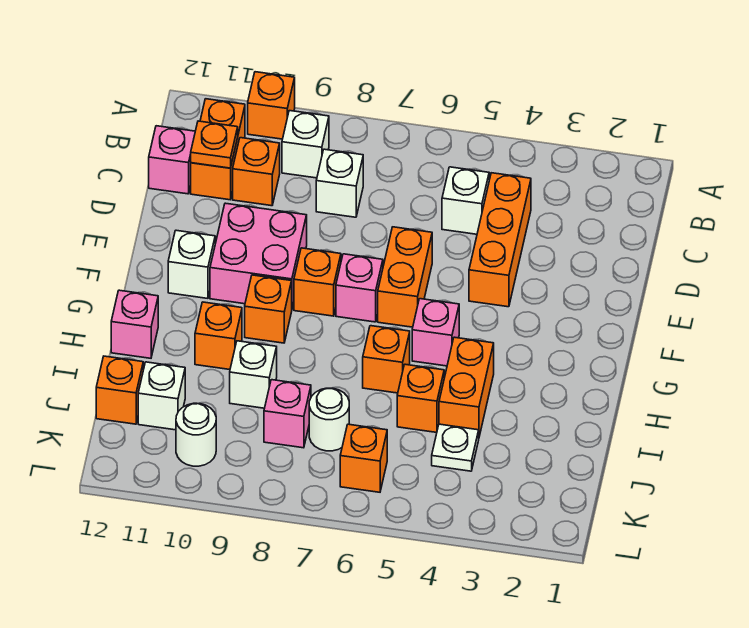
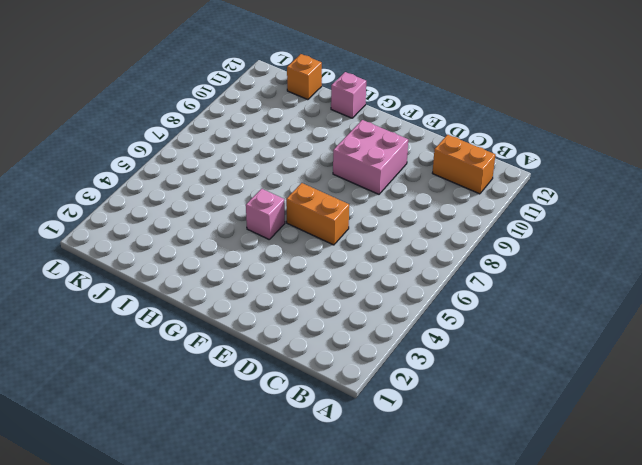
none -> orange brick A10 level 1
none -> white brick B9 level 1
none -> orange brick C4:E4 level 1

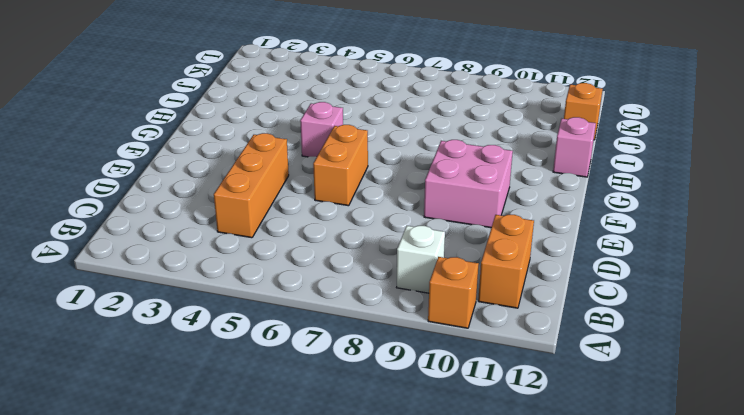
none -> white brick C5 level 1
none -> white brick C8 level 1
none -> orange brick C10 level 1

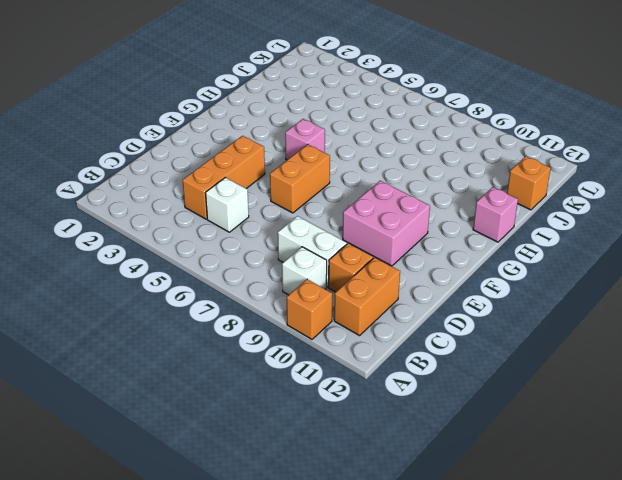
white brick C8:C9 level 1 -> white brick C8 level 1
none -> pink brick C12 level 1
none -> pink brick F7 level 1
none -> orange brick F8 level 1

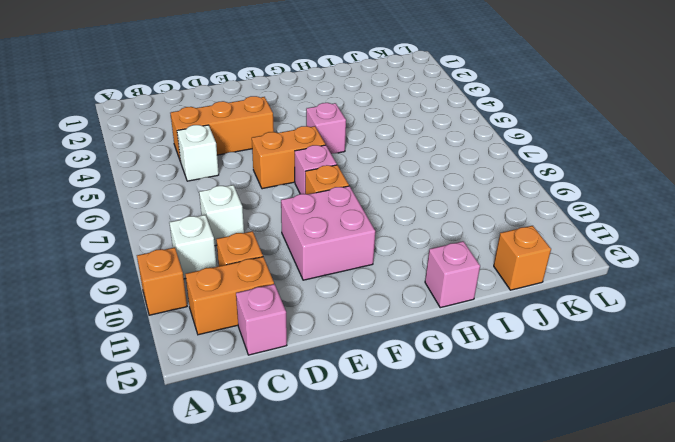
none -> white brick F11 level 1
none -> orange brick G9 level 1
none -> orange brick H4:I4 level 1

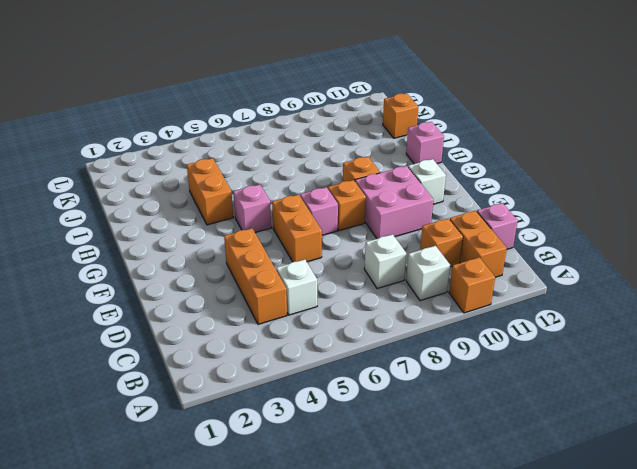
none -> orange brick H6 level 1
none -> orange brick H10 level 1
none -> orange brick I5 level 1

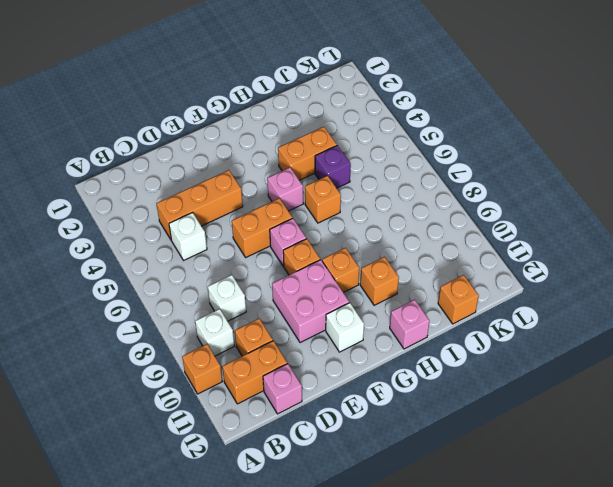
purple brick I5 level 1 -> orange brick I5 level 1
none -> white brick I9 level 1
none -> white plate J4 level 1
none -> white round brick J7 level 1

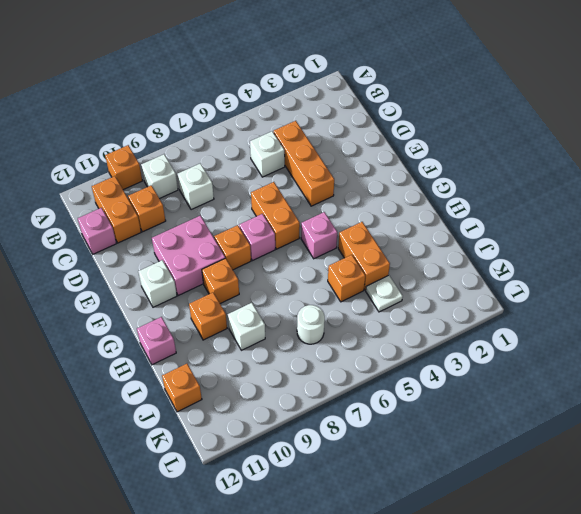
none -> orange brick H6 level 1
none -> pink brick J8 level 1
none -> white brick J11 level 1

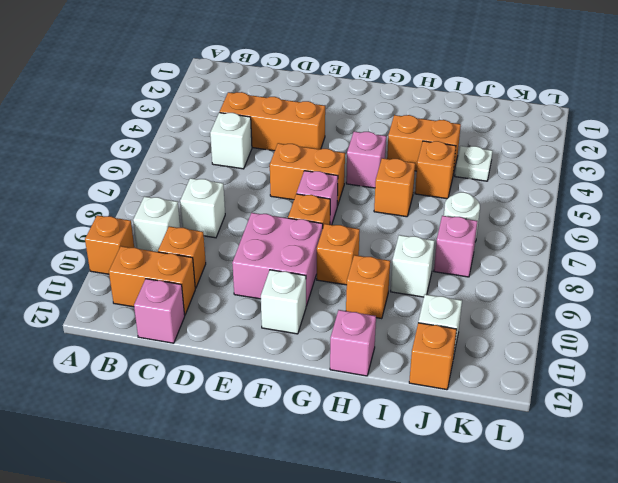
none -> orange brick K6 level 1
none -> white round brick K10 level 1
none -> orange plate C11 level 2

